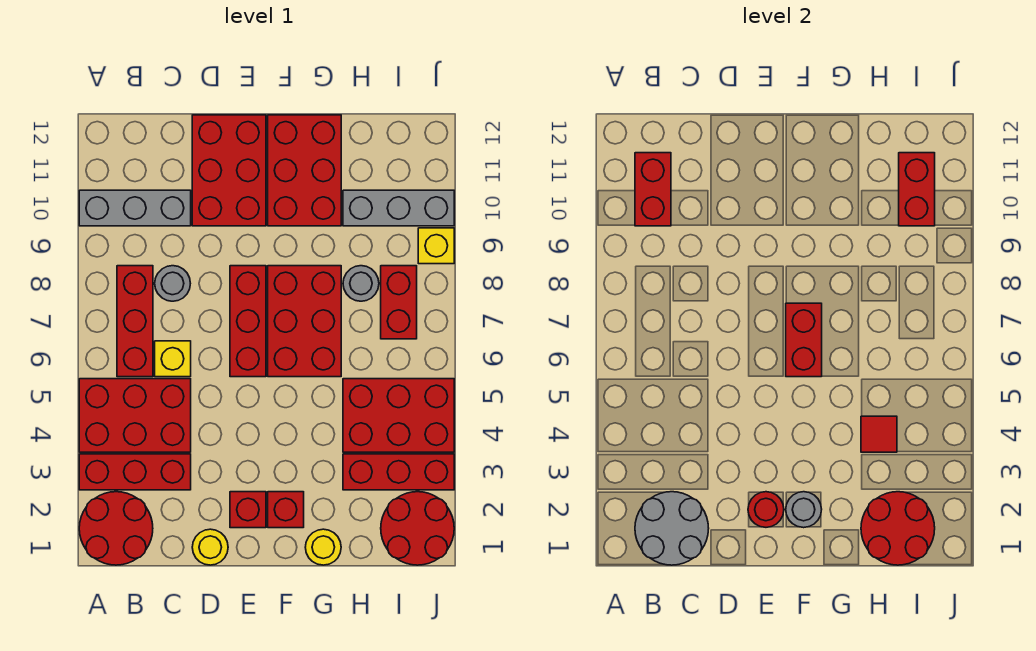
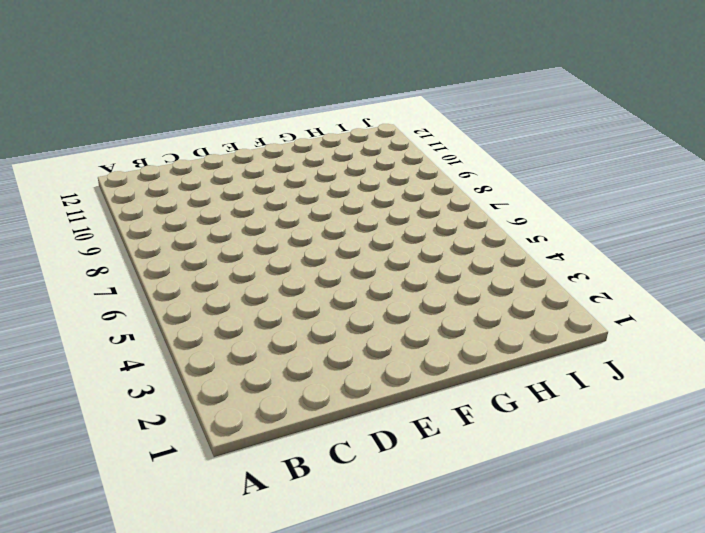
none -> red round brick A1:B2 level 1
none -> red brick A3:C3 level 1
none -> red brick A4:C5 level 1
none -> grey brick A10:C10 level 1

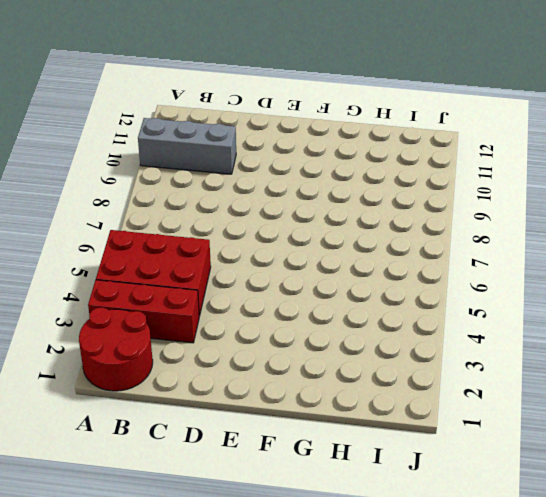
none -> red brick B6:B8 level 1
none -> yellow brick C6 level 1
none -> grey round brick C8 level 1
none -> yellow round brick D1 level 1

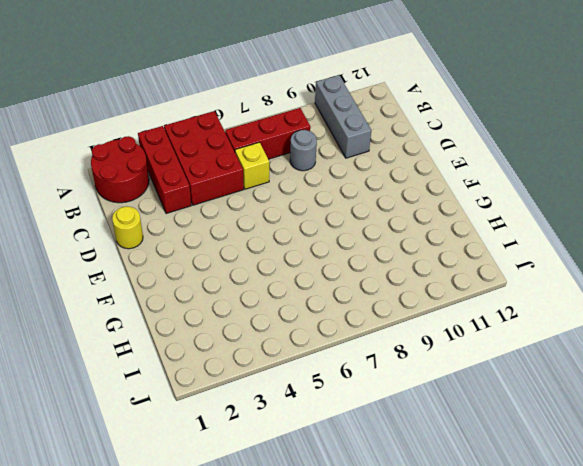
none -> red brick D10:E12 level 1
none -> red brick E2 level 1
none -> red brick E6:E8 level 1
none -> red brick F2 level 1

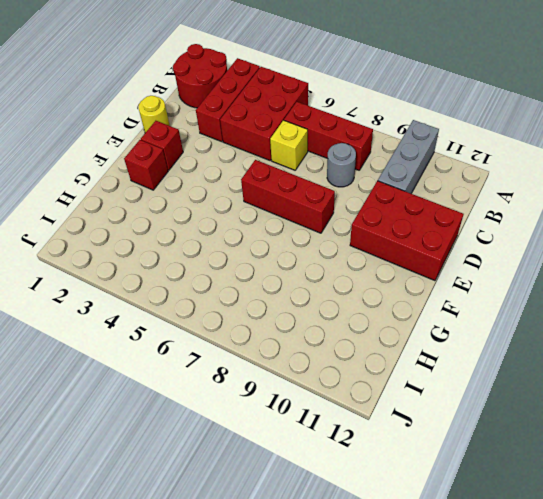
none -> red brick F6:G8 level 1
none -> red brick F10:G12 level 1
none -> yellow round brick G1 level 1
none -> red brick H3:J3 level 1

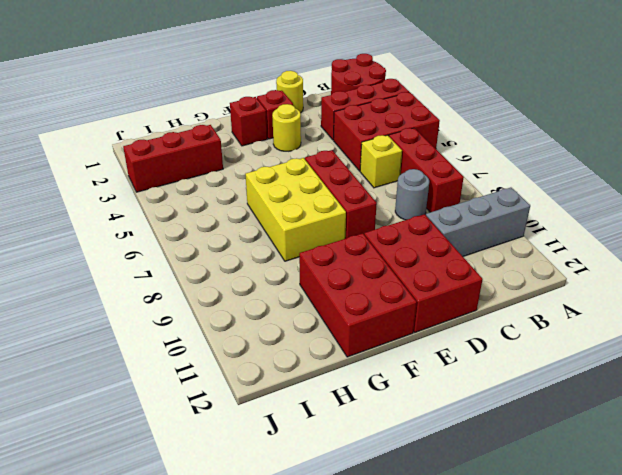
yellow round brick E3 level 1 -> yellow round brick G1 level 1
yellow brick F6:G8 level 1 -> red brick F6:G8 level 1
none -> red brick H4:J5 level 1
none -> grey round brick H8 level 1
none -> grey brick H10:J10 level 1
none -> red round brick I1:J2 level 1

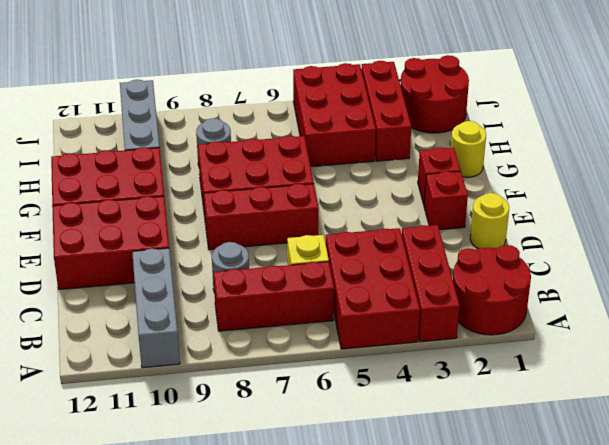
none -> red brick I7:I8 level 1
none -> yellow brick J9 level 1
none -> grey round brick B1:C2 level 2
none -> red brick B10:B11 level 2

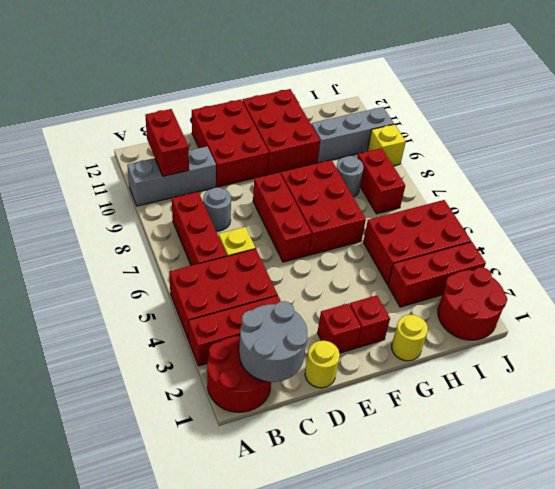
none -> red round brick E2 level 2
none -> grey round brick F2 level 2
none -> red brick F6:F7 level 2
none -> red round brick H1:I2 level 2

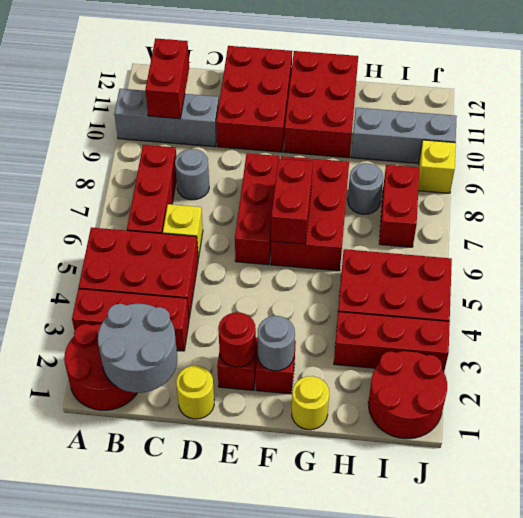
none -> red round brick H1:I2 level 2
none -> red tile H4 level 2
none -> red brick I10:I11 level 2

